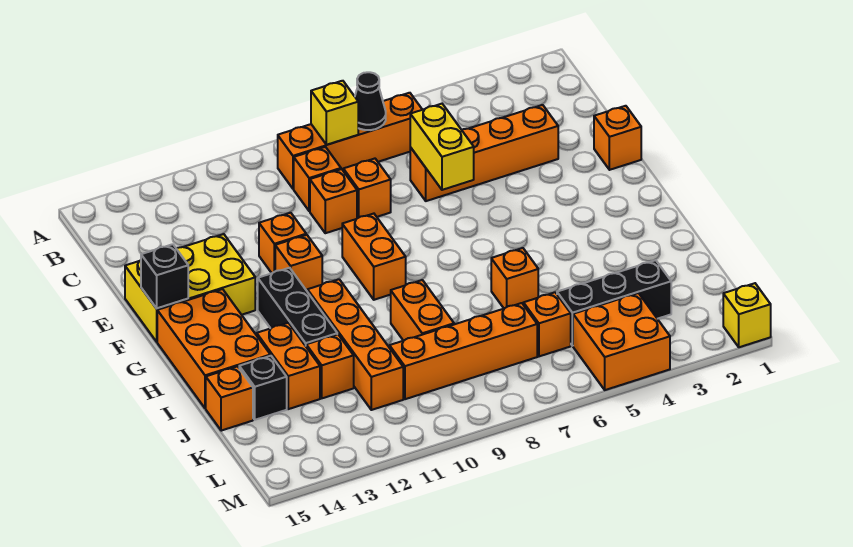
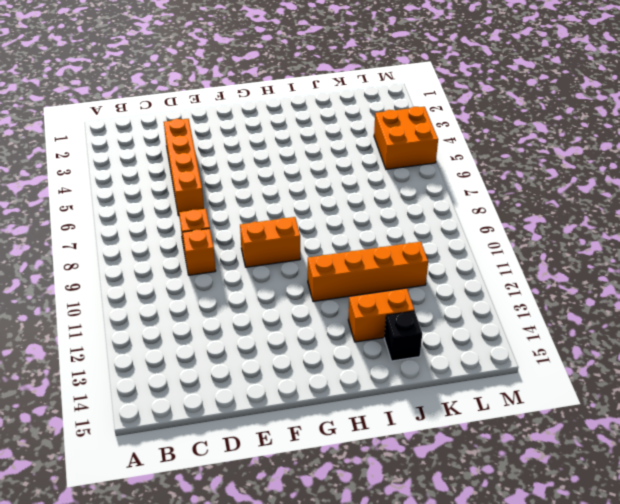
none -> orange brick B6:B9 level 1
none -> orange brick C9 level 1
none -> orange brick E1 level 1

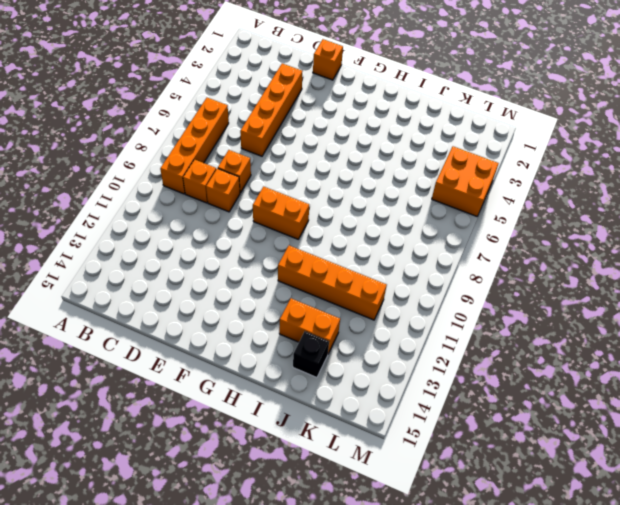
none -> orange brick E11 level 1
none -> yellow brick E13:F15 level 1
none -> orange brick F11 level 1

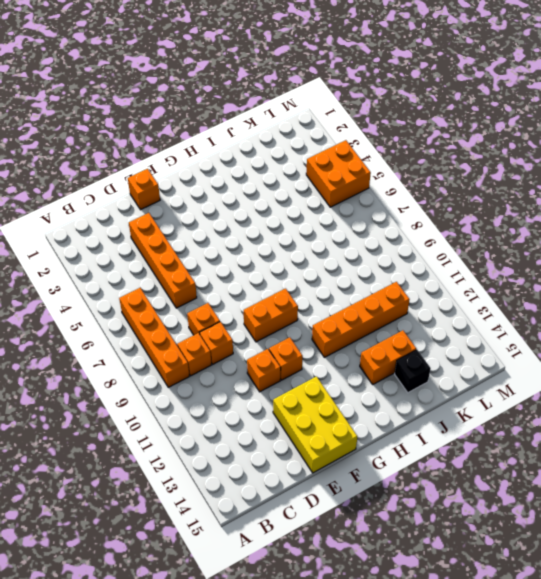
none -> black brick G12:I12 level 1
none -> orange brick G14:I15 level 1
none -> orange brick I6 level 1

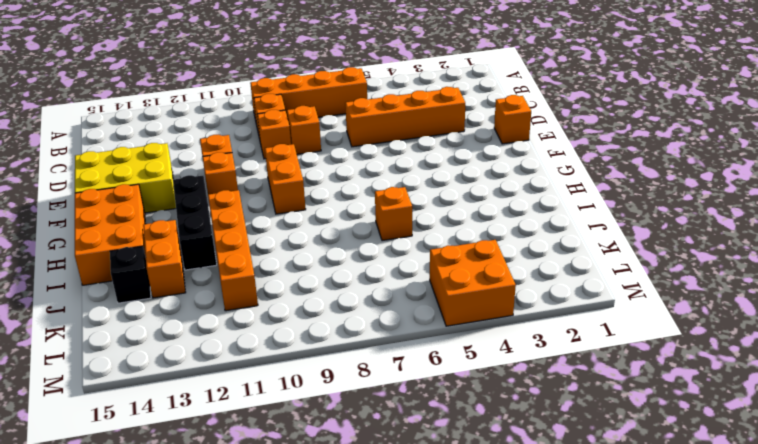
none -> orange brick I9:J9 level 1
none -> orange brick J12 level 1
none -> orange brick J15 level 1

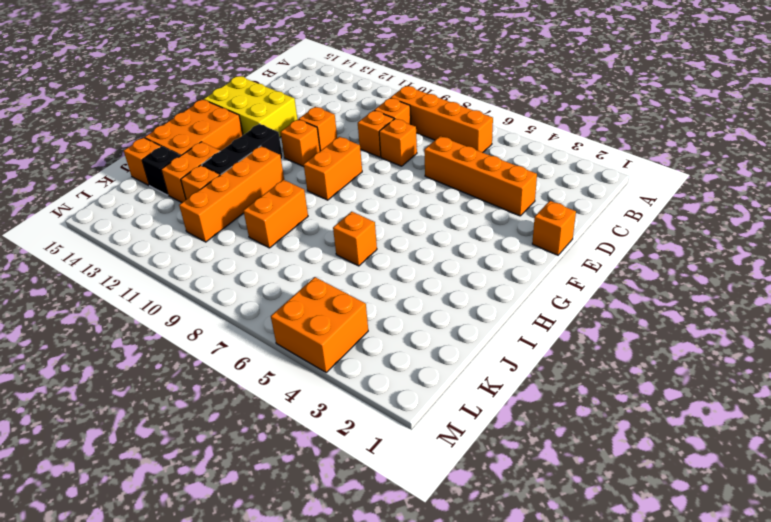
none -> black brick K3:K5 level 1
none -> orange brick K6 level 1
none -> orange brick K7:K10 level 1

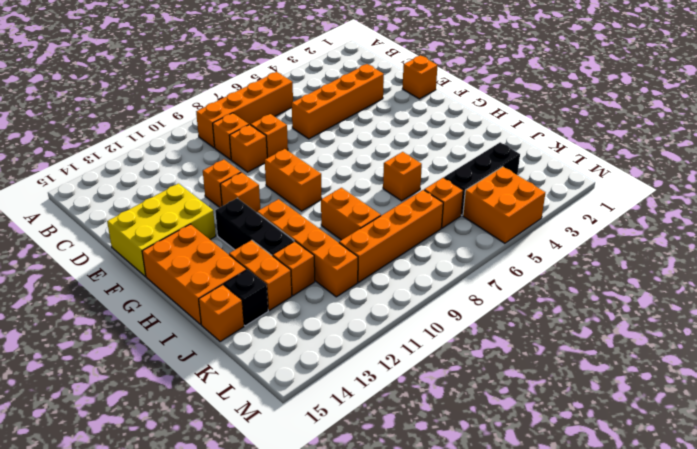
none -> yellow brick M1 level 1
none -> black cone B7 level 2
none -> yellow brick B8 level 2

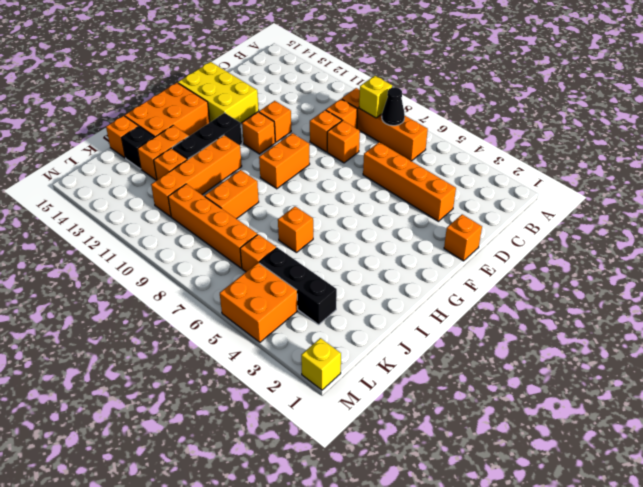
none -> yellow brick D6:E6 level 2
none -> black brick F15 level 2

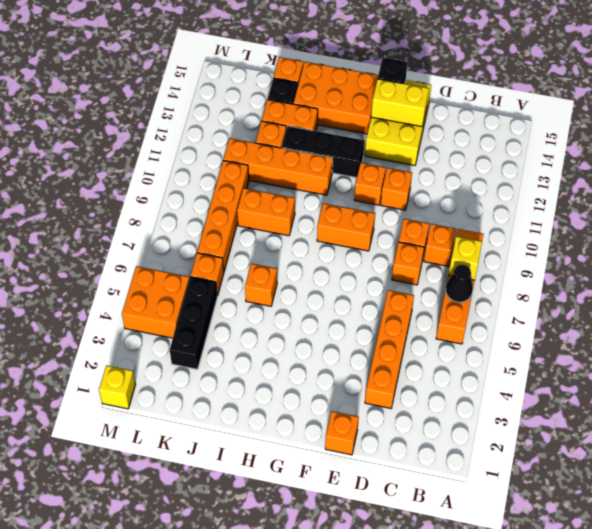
yellow brick E14:F14 level 2 -> yellow brick D6:E6 level 2

